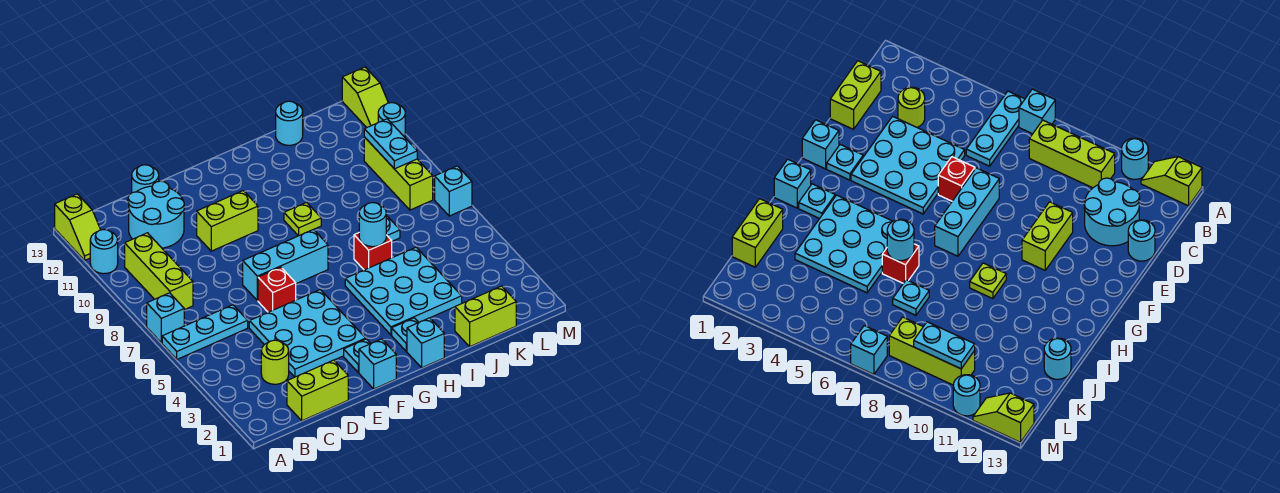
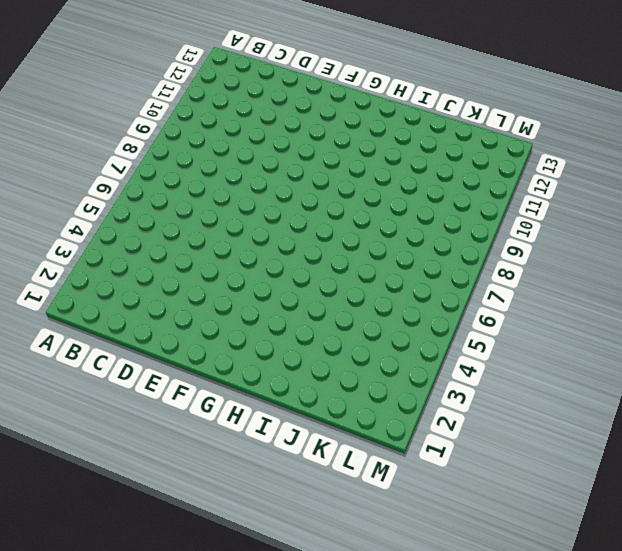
none -> cyan plate A6:C6 level 1
none -> cyan brick A7 level 1
none -> cyan round brick A11 level 1

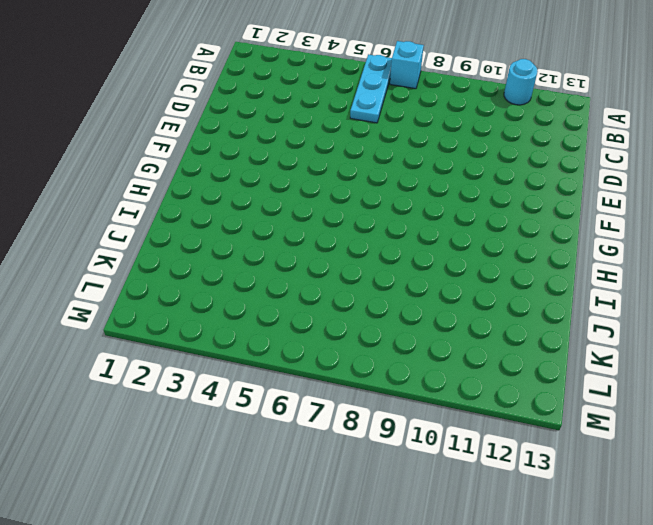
none -> lime slope A12:A13 level 1 top 13
none -> lime brick B8:B10 level 1
none -> lime brick C1:D1 level 1

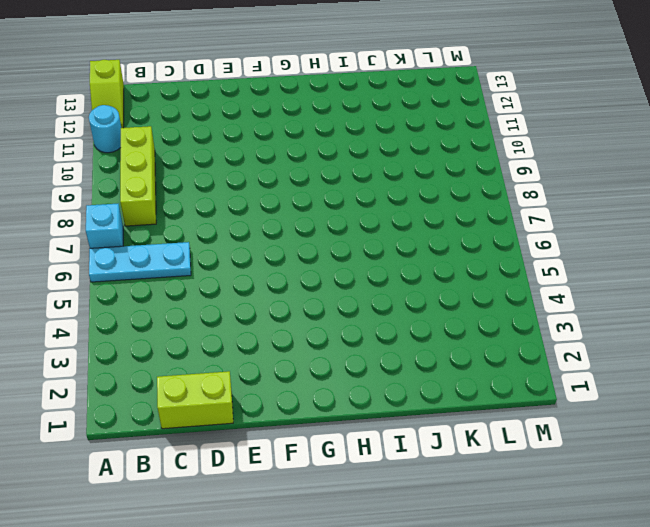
none -> lime round brick C3 level 1
none -> cyan round brick C11:D12 level 1
none -> cyan plate D3:F5 level 1

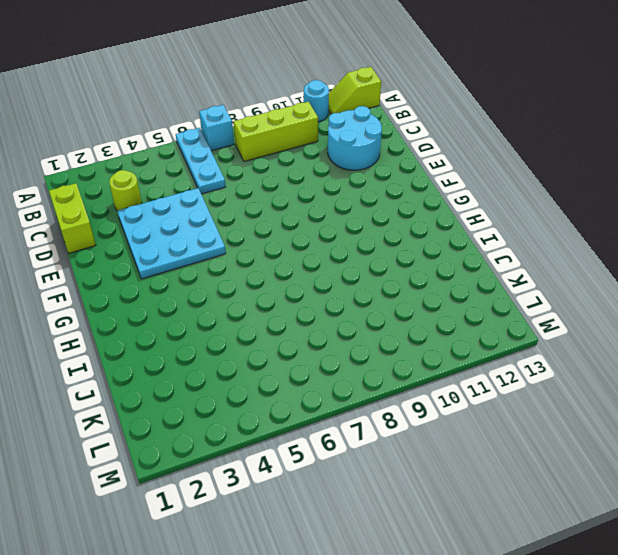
none -> cyan round brick D13 level 1
none -> red brick E6 level 1
none -> cyan brick E7:G7 level 1

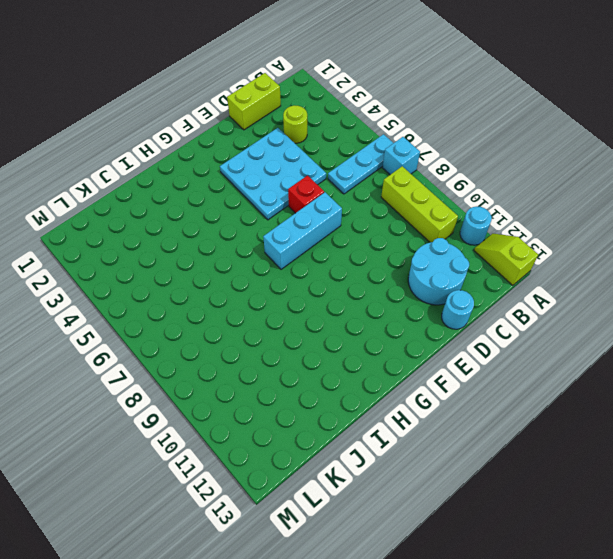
none -> lime brick E10:F10 level 1
none -> cyan brick F1 level 1
none -> cyan plate F2 level 1

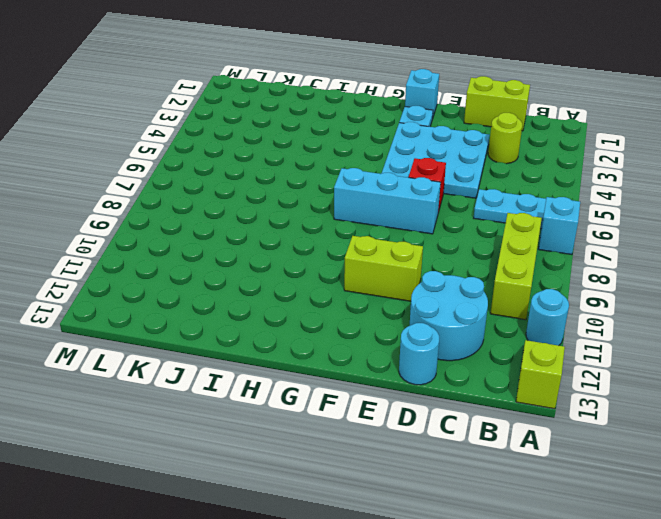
none -> cyan brick H1 level 1
none -> cyan plate H2 level 1
none -> cyan plate H3:J5 level 1

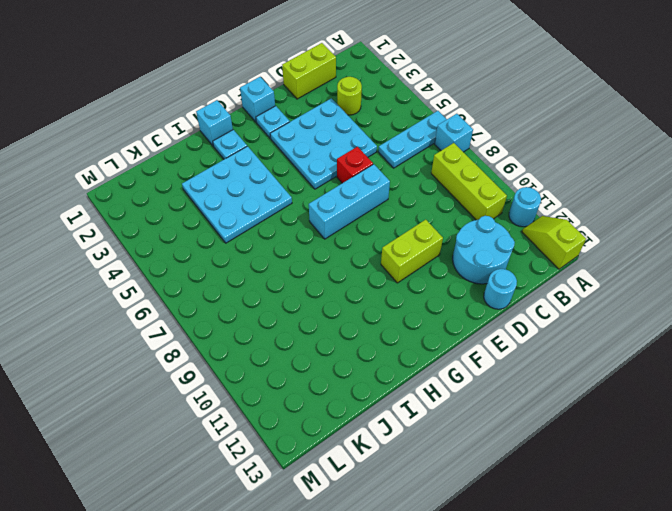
none -> lime plate H9 level 1
none -> red brick I6 level 1
none -> lime brick J1:K1 level 1

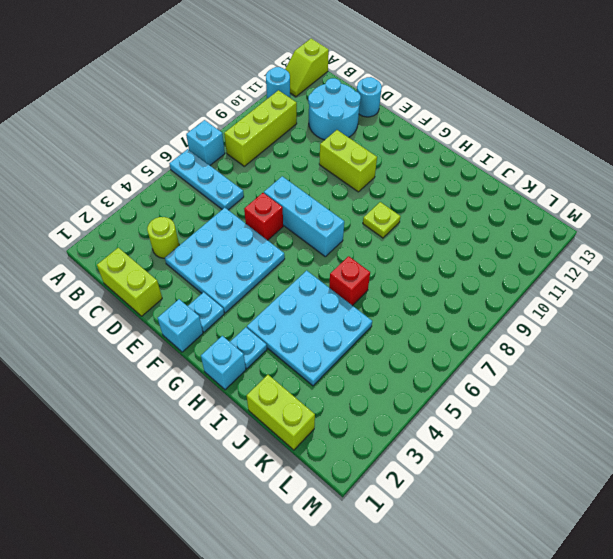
none -> cyan plate J7 level 1
none -> cyan round brick J13 level 1
none -> lime brick L8:L10 level 1

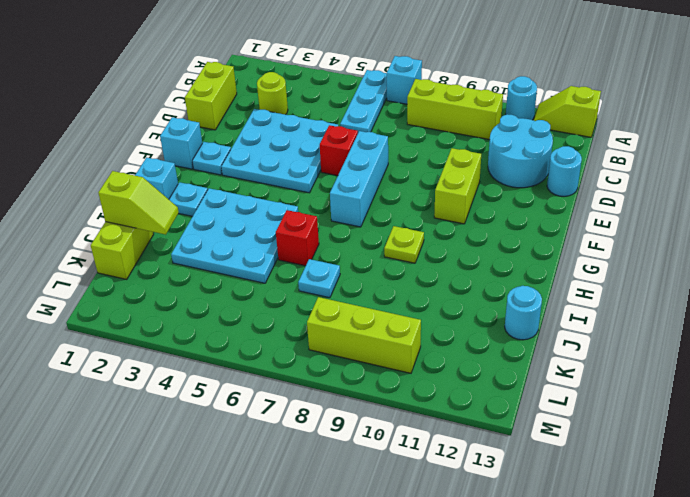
lime slope J1:J2 level 2 top 1 -> lime slope M12:M13 level 1 top 13
none -> cyan brick M7 level 1
none -> cyan round brick M11 level 1
none -> cyan round brick I6 level 2

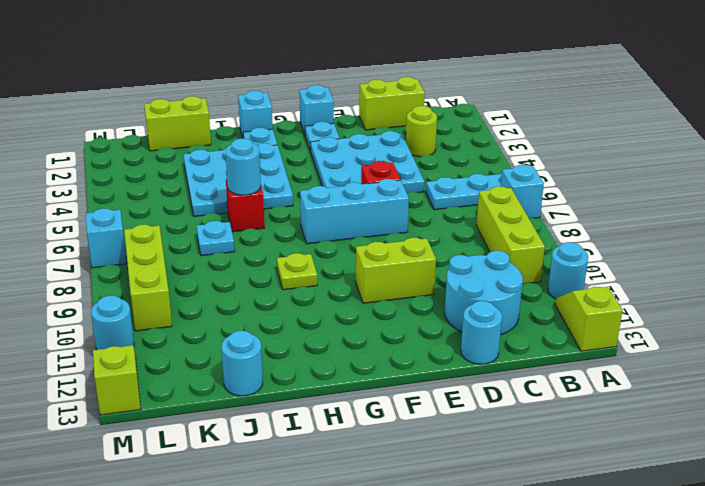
none -> cyan plate L9:L10 level 2

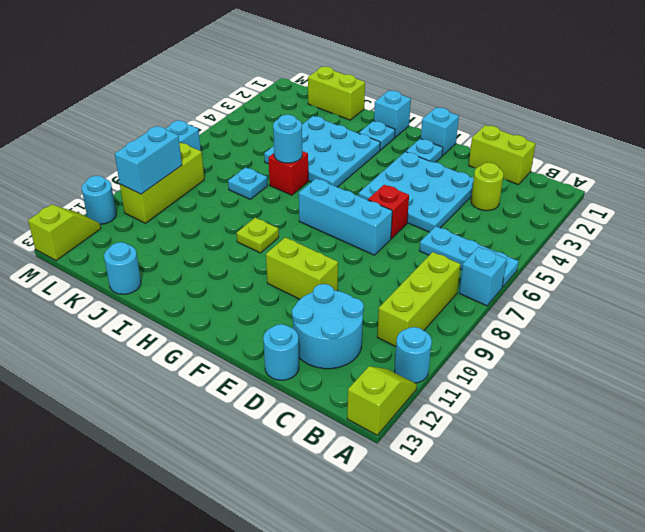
cyan brick L9:L10 level 2 -> cyan plate L9:L10 level 2

